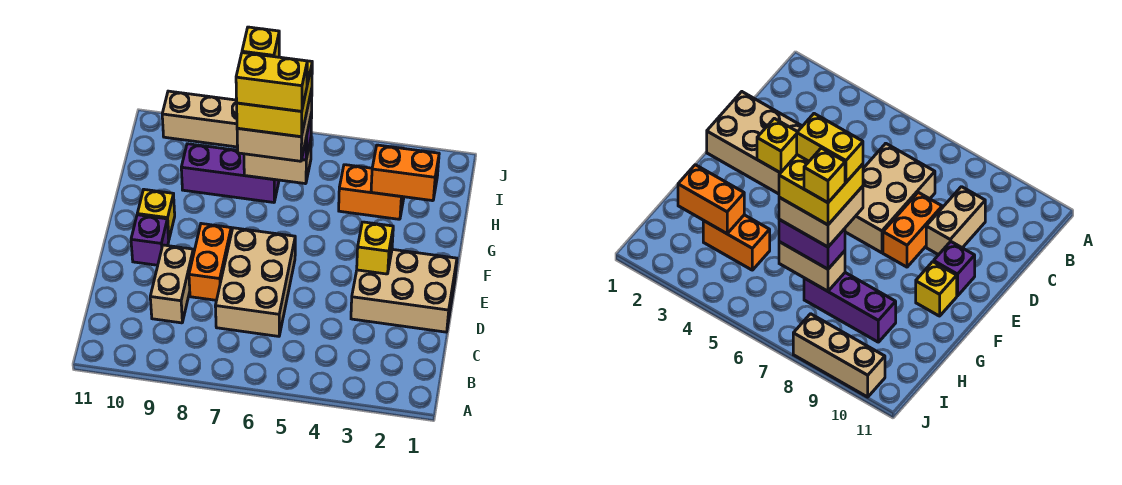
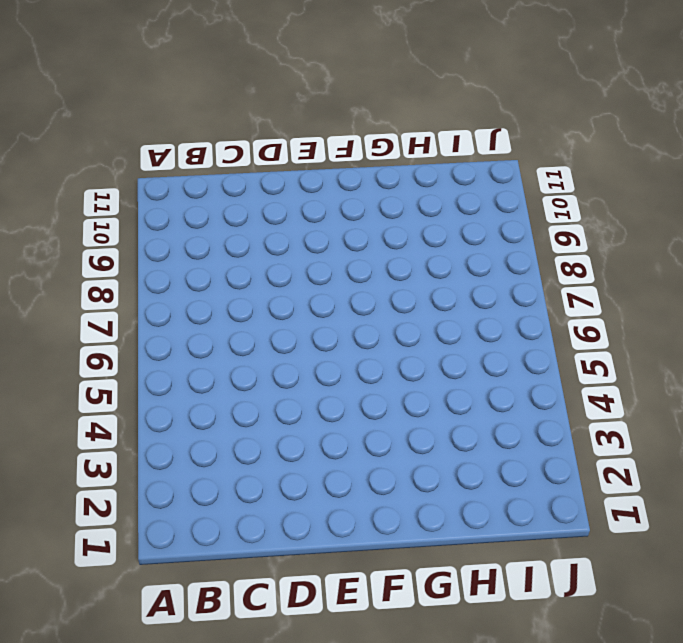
none -> tan brick C6:E7 level 1
none -> tan brick C9:D9 level 1
none -> tan brick D1:E3 level 1

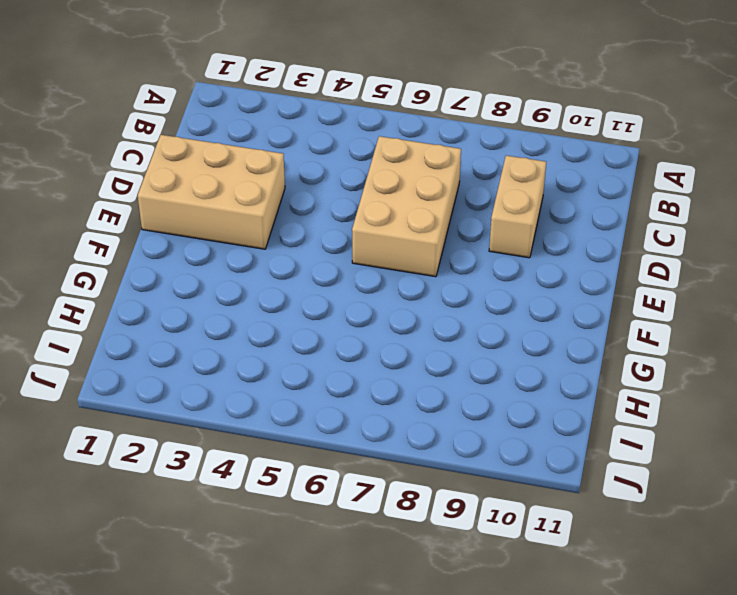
none -> orange brick D8:E8 level 1
none -> purple brick E10 level 1
none -> yellow brick F10 level 1

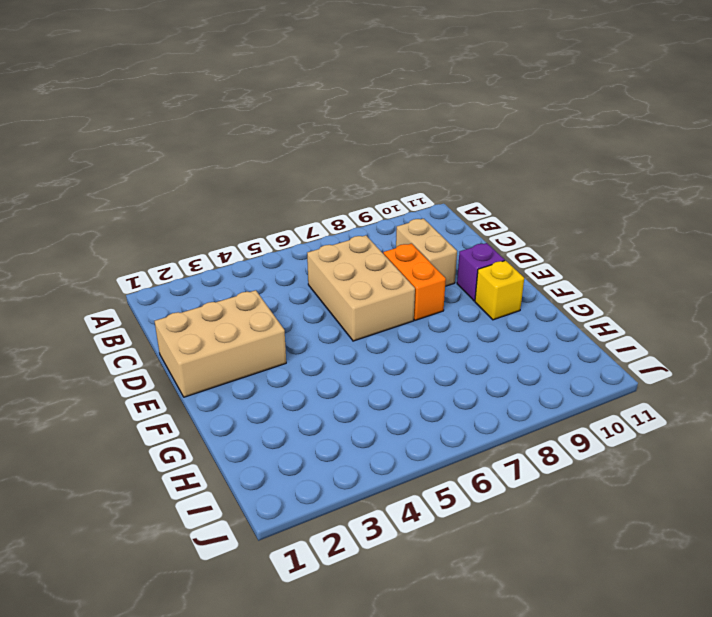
none -> orange brick H3:H4 level 1
none -> purple brick H7:H9 level 1
none -> tan brick J8:J10 level 1

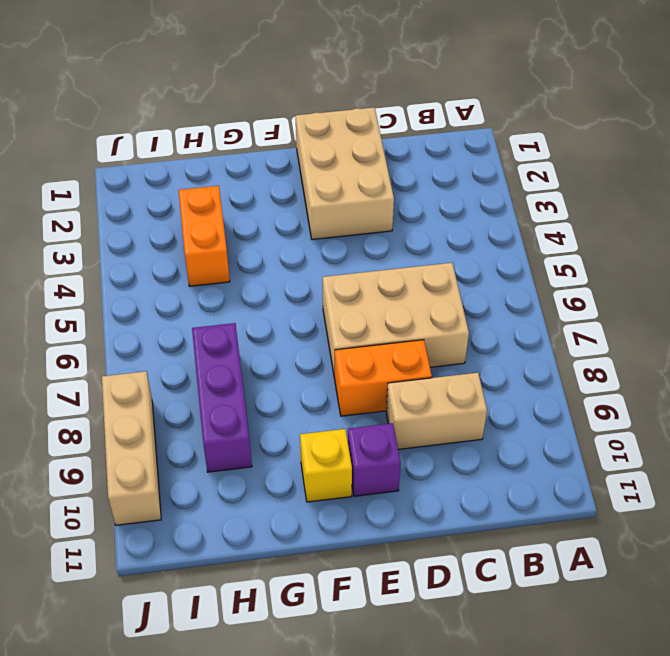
none -> yellow brick E3 level 2
none -> orange brick H2:H3 level 2
none -> tan brick H6:H7 level 2

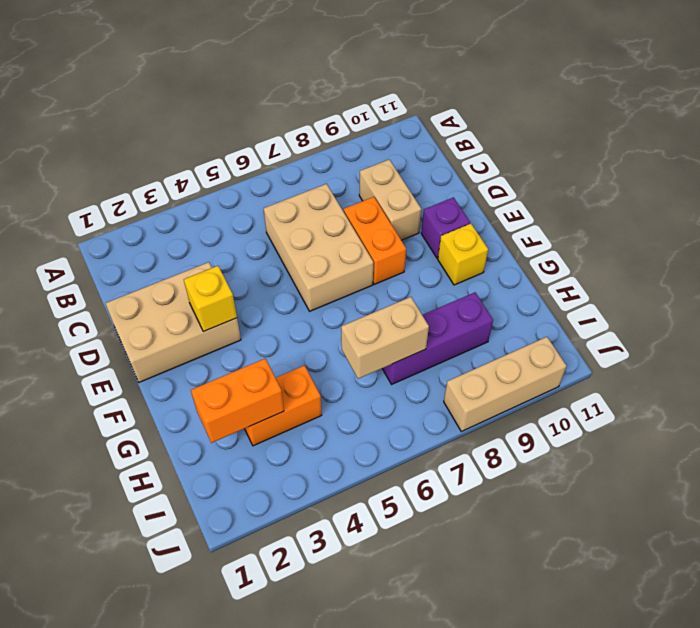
none -> purple brick H6:H7 level 3
none -> tan brick G6:H7 level 4
none -> yellow brick G6:H7 level 5

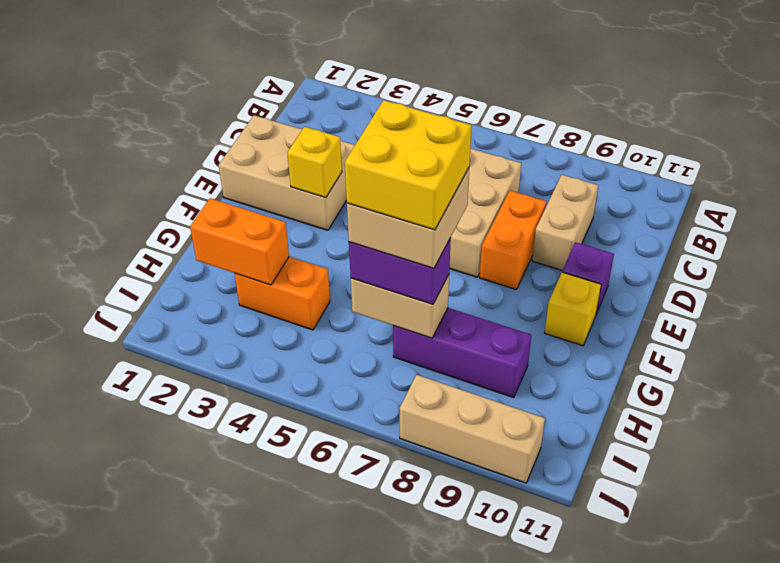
none -> yellow brick G6:G7 level 6
none -> yellow brick H7 level 6

